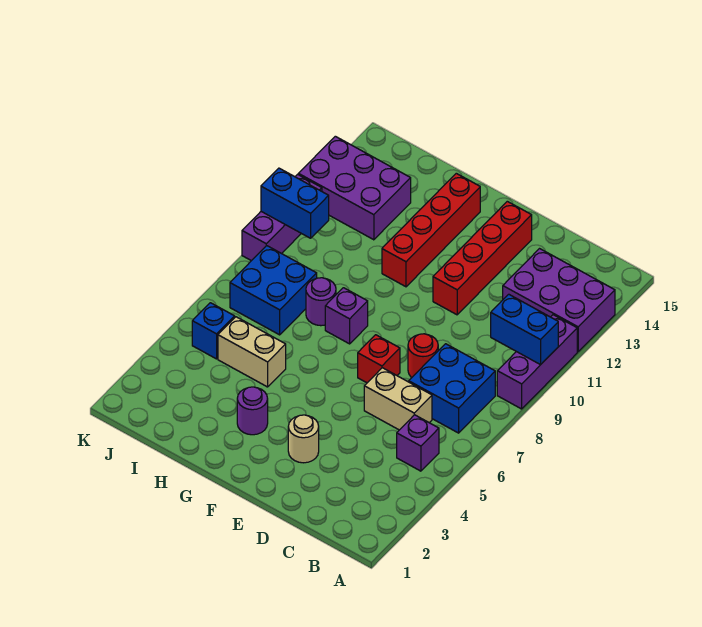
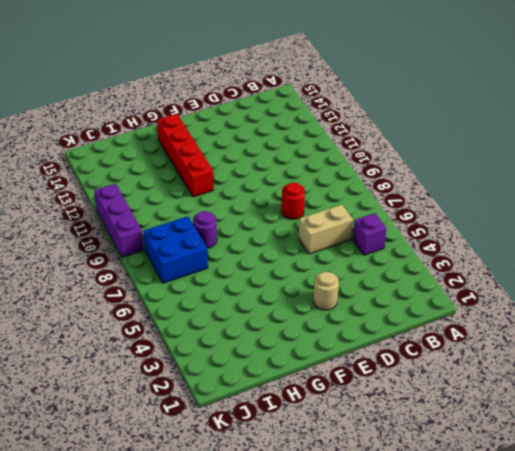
none -> purple brick A9:A11 level 1
none -> purple brick A12:C13 level 1
none -> blue brick B7:C8 level 1

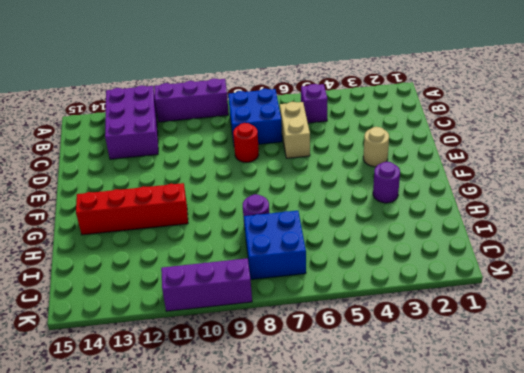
none -> red brick E7 level 1
none -> red brick E11:E14 level 1
none -> purple brick G8 level 1

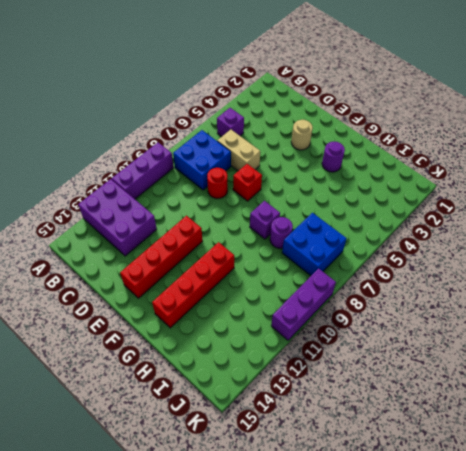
none -> tan brick H5:I5 level 1
none -> purple brick I12:K13 level 1
none -> blue brick J5 level 1

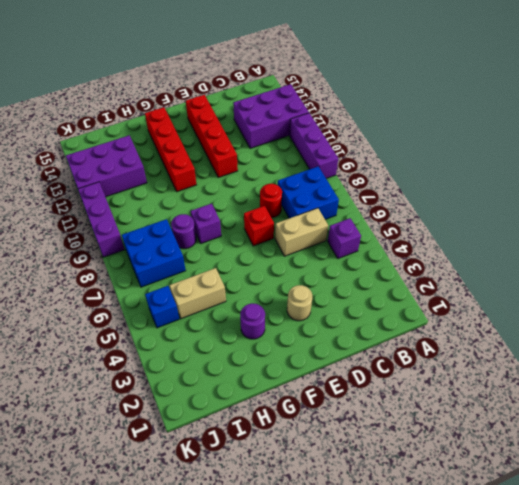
none -> blue brick A10:B10 level 2
none -> blue brick J10:K10 level 2

